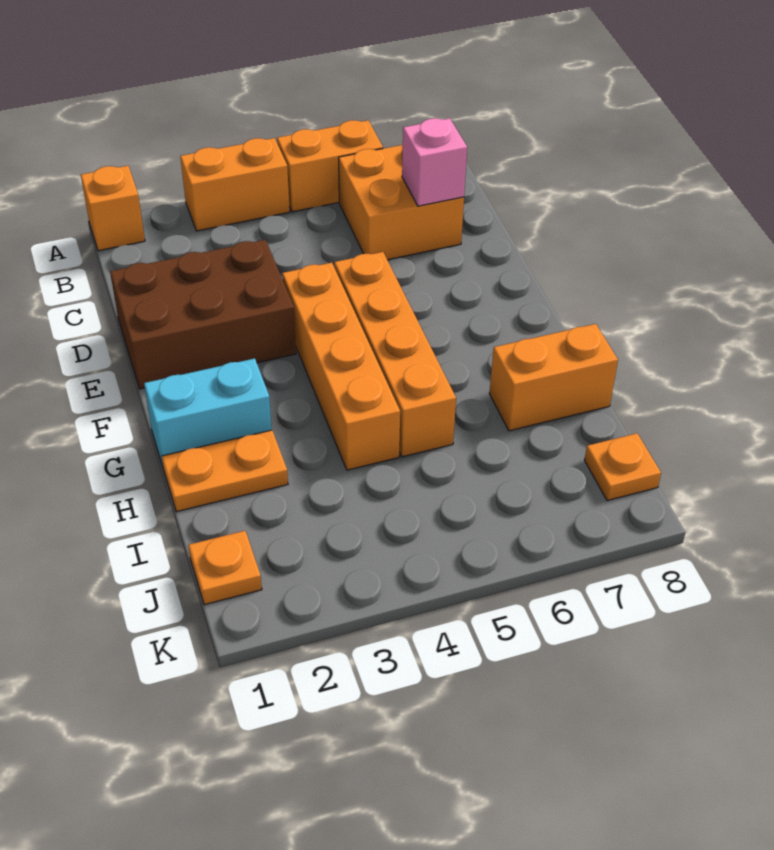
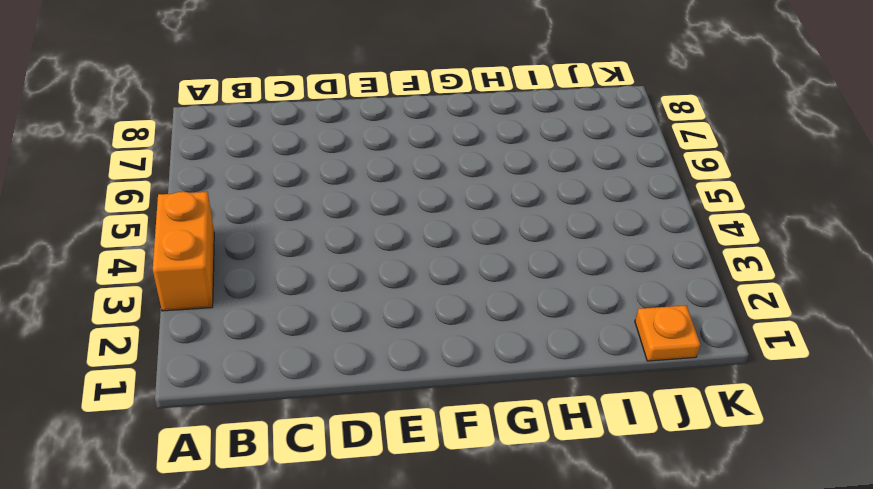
none -> orange brick A1 level 1
none -> orange brick A5:A6 level 1
none -> orange brick B6:C7 level 1

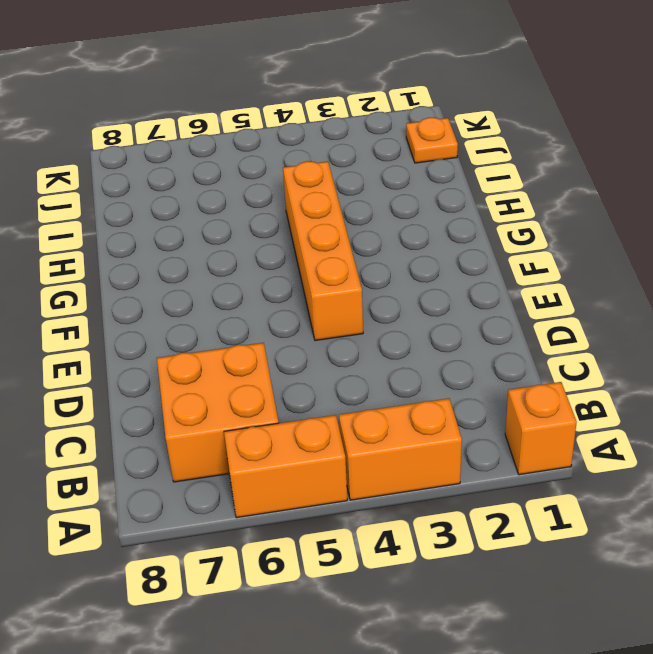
none -> brown brick D1:E3 level 1
none -> orange brick E5:H5 level 1
none -> cyan brick G1:G2 level 1

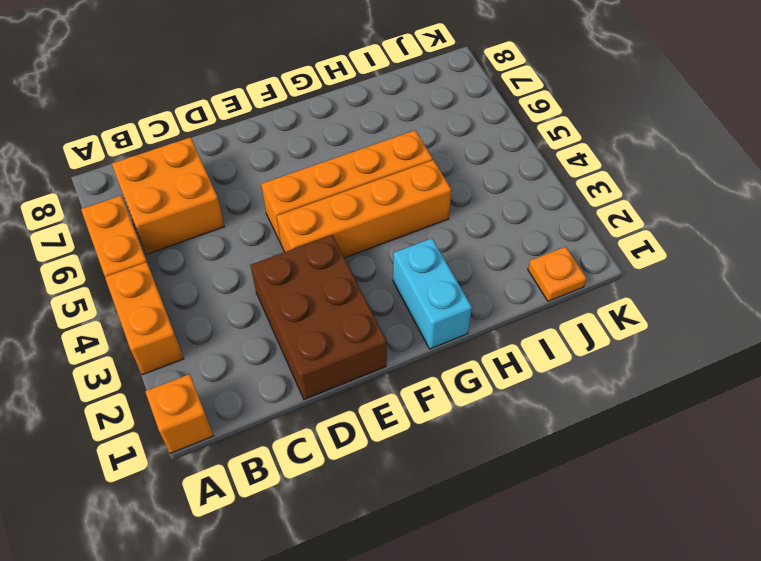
none -> orange plate H1:H2 level 1
none -> orange brick H7:H8 level 1
none -> orange plate J8 level 1

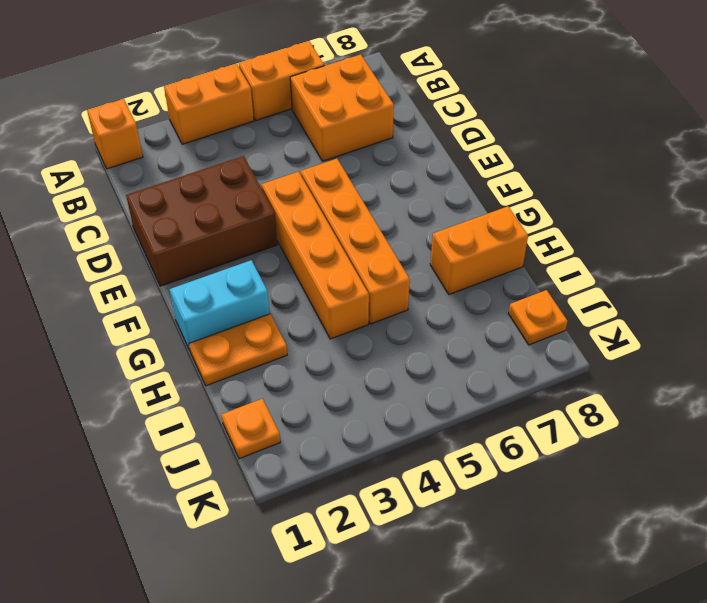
none -> pink brick C7 level 2

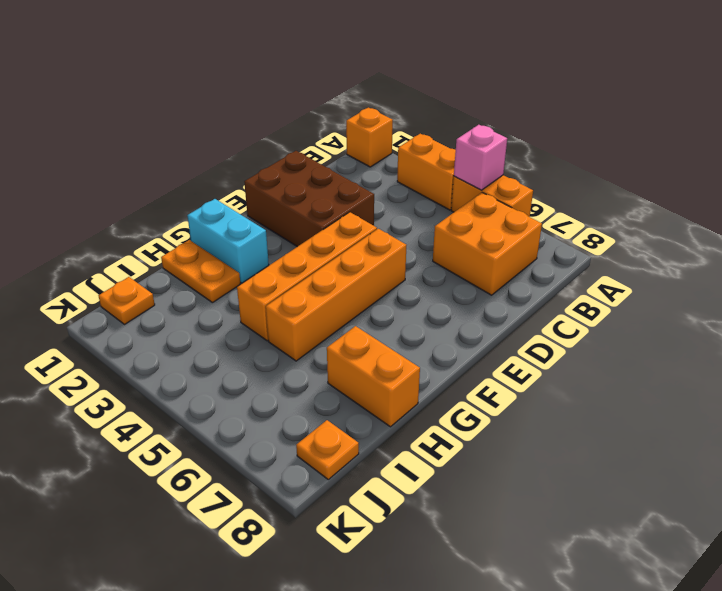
pink brick A5 level 2 -> pink brick C7 level 2

